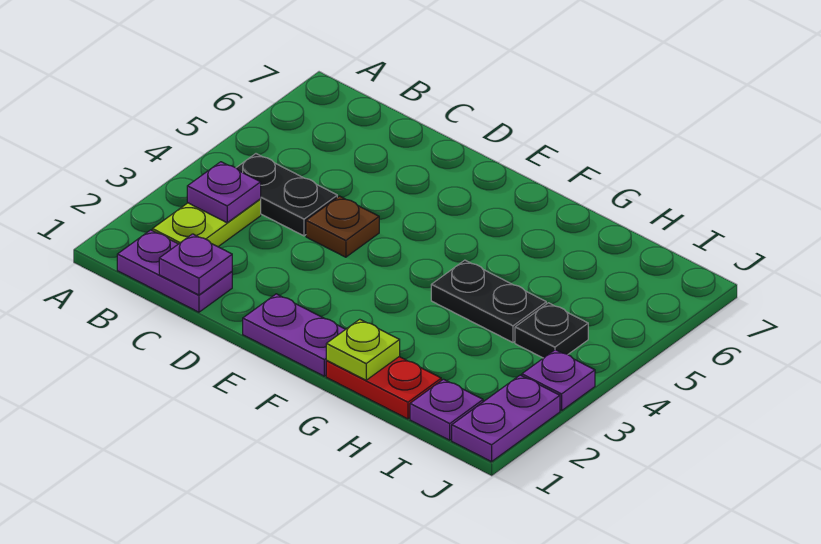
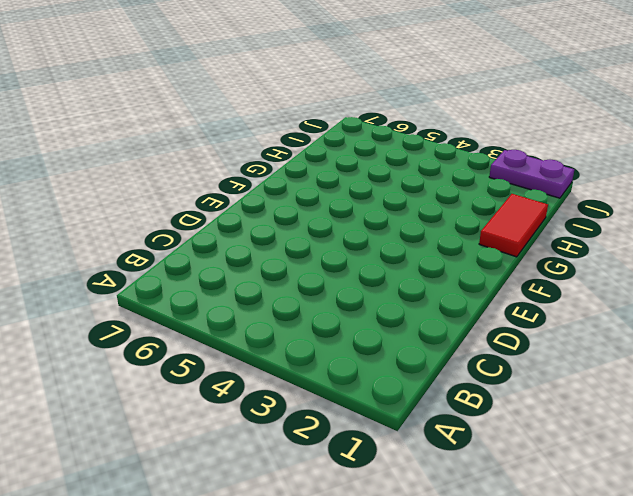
red tile G1:H1 level 1 -> red plate G1:H1 level 1
none -> purple plate B1:C1 level 1
none -> lime plate B2:B3 level 1
none -> black plate B4:C4 level 1

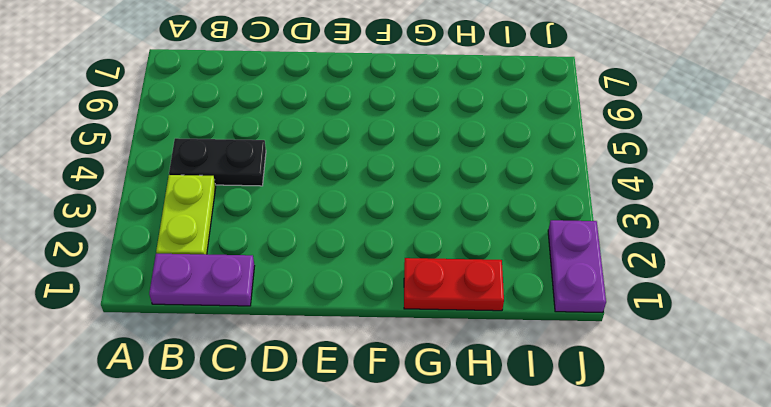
none -> brown plate D4 level 1
none -> purple plate E1:F1 level 1
none -> black plate G4:H4 level 1

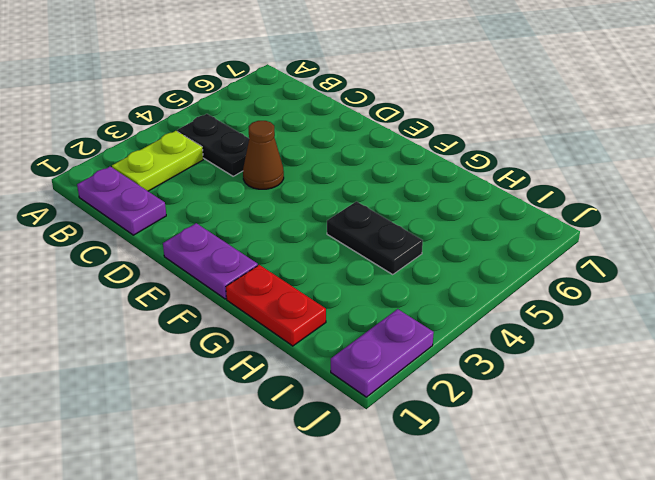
brown cone D4 level 1 -> brown plate D4 level 1
none -> purple plate I1 level 1
none -> black plate I4 level 1
none -> purple plate J3 level 1

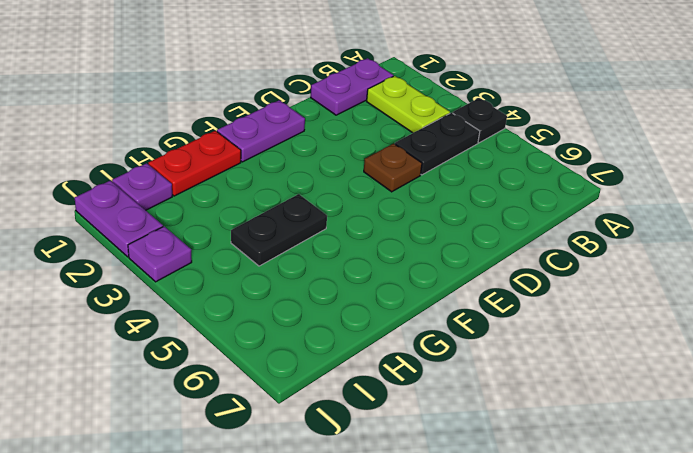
black plate A4 level 1 -> black plate I4 level 1
none -> purple plate B3 level 2
none -> purple plate C1 level 2
none -> lime plate G1 level 2

